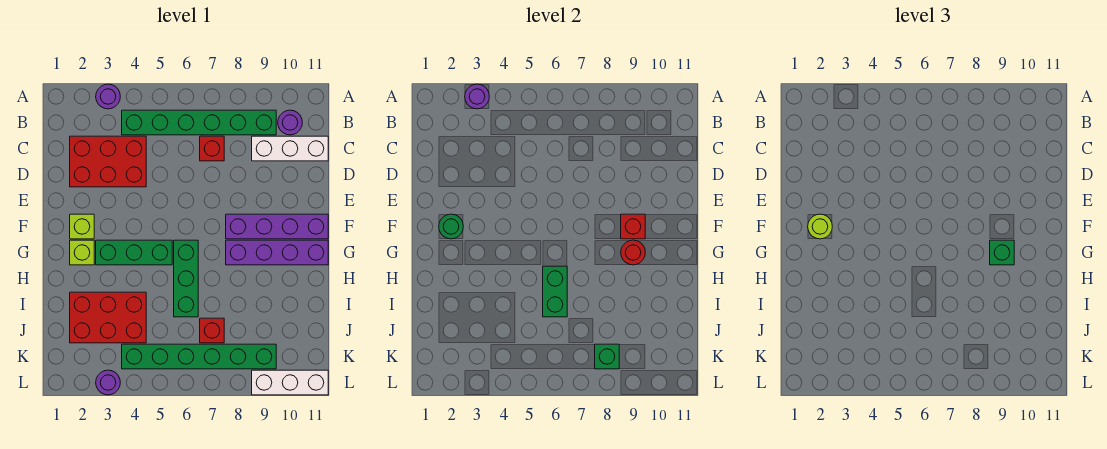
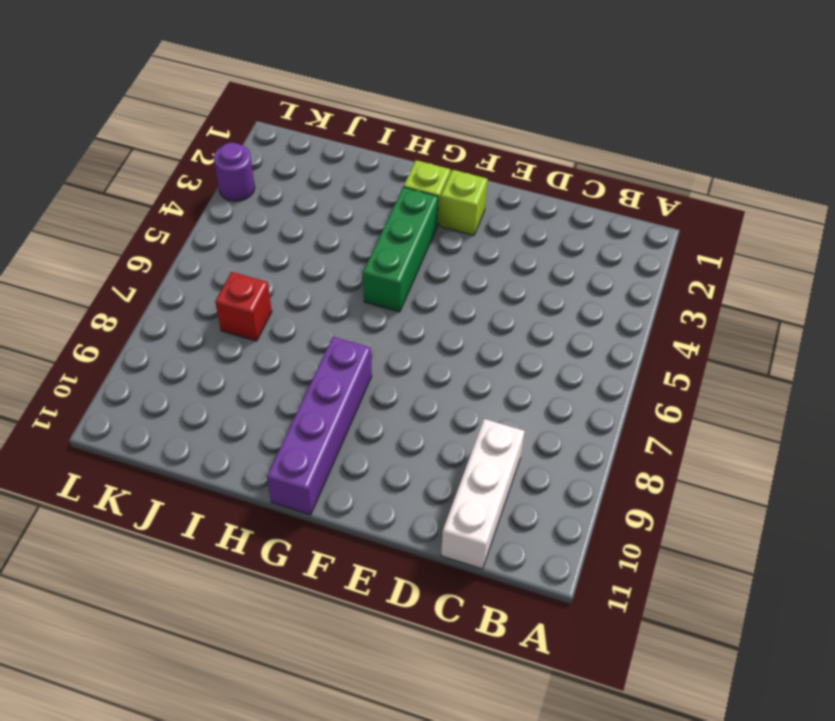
none -> purple round brick A3 level 1
none -> green brick B4:B9 level 1
none -> purple round brick B10 level 1

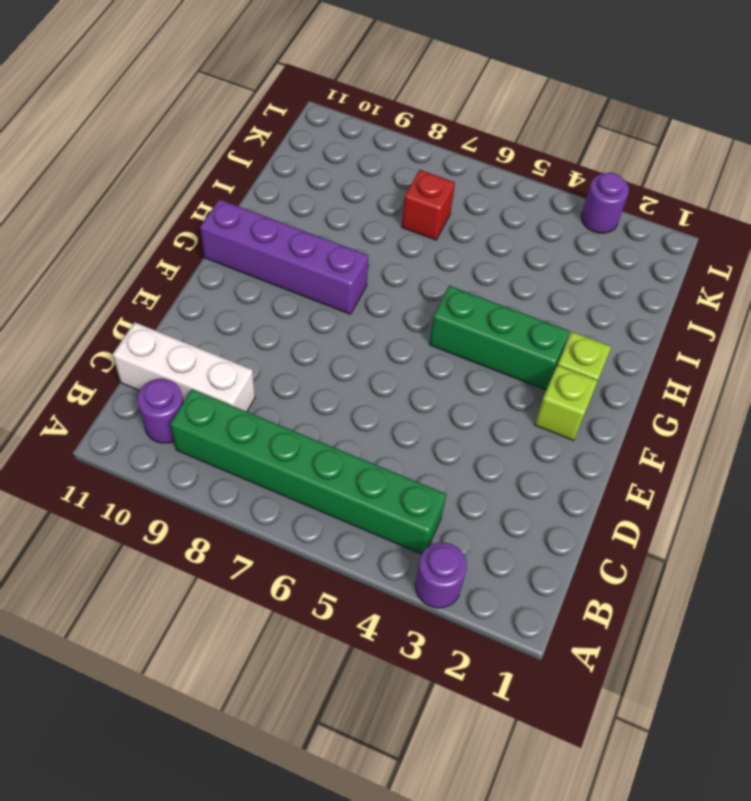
none -> red brick C2:D4 level 1
none -> red brick C7 level 1
none -> purple brick F8:F11 level 1

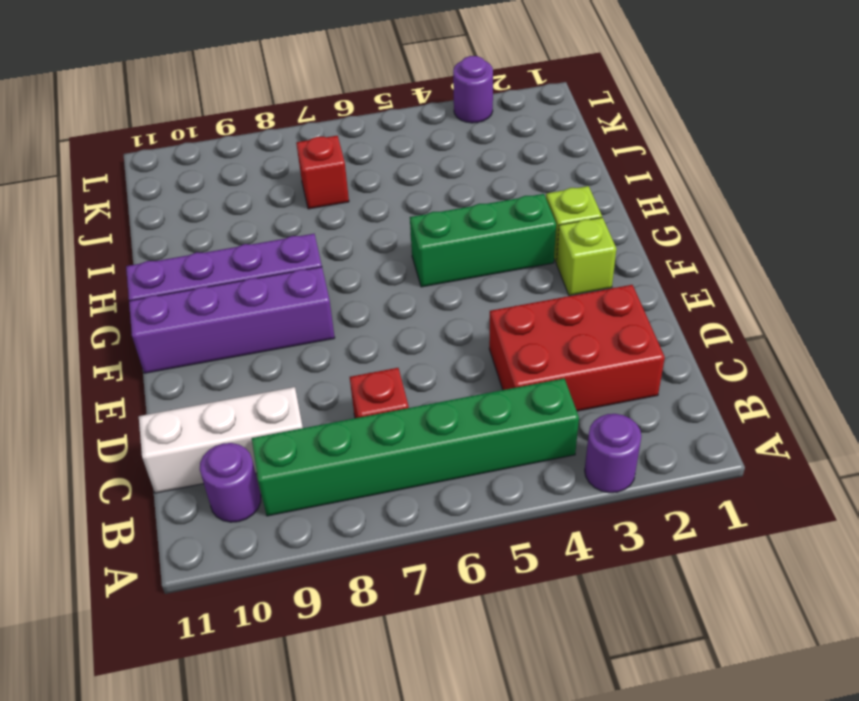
none -> green brick G6:I6 level 1
none -> red brick I2:J4 level 1
none -> green brick K4:K9 level 1

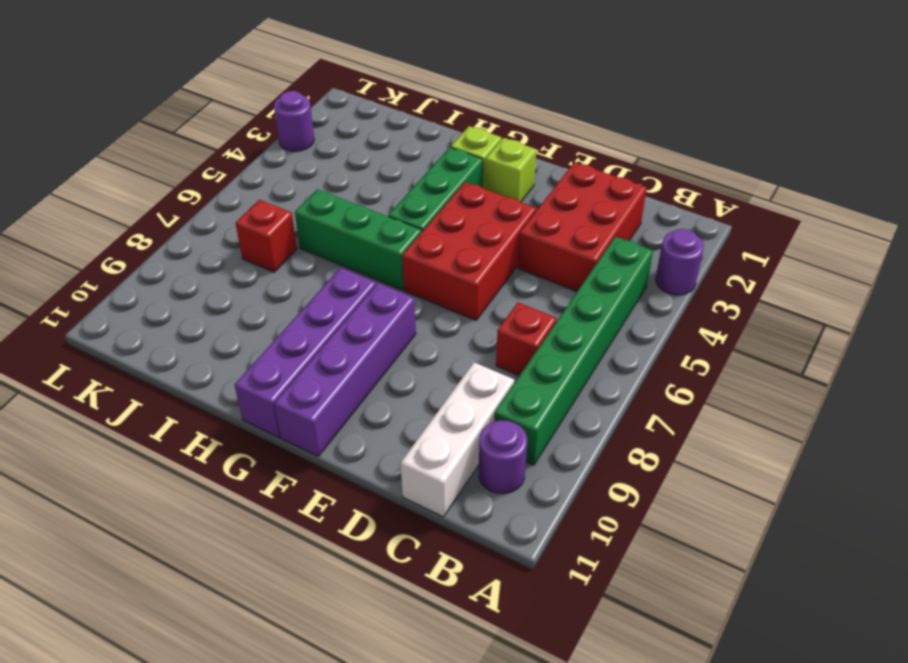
red brick E4:F6 level 1 -> red brick I2:J4 level 1
none -> green brick K4:K9 level 1
none -> white brick L9:L11 level 1
none -> purple round brick A3 level 2

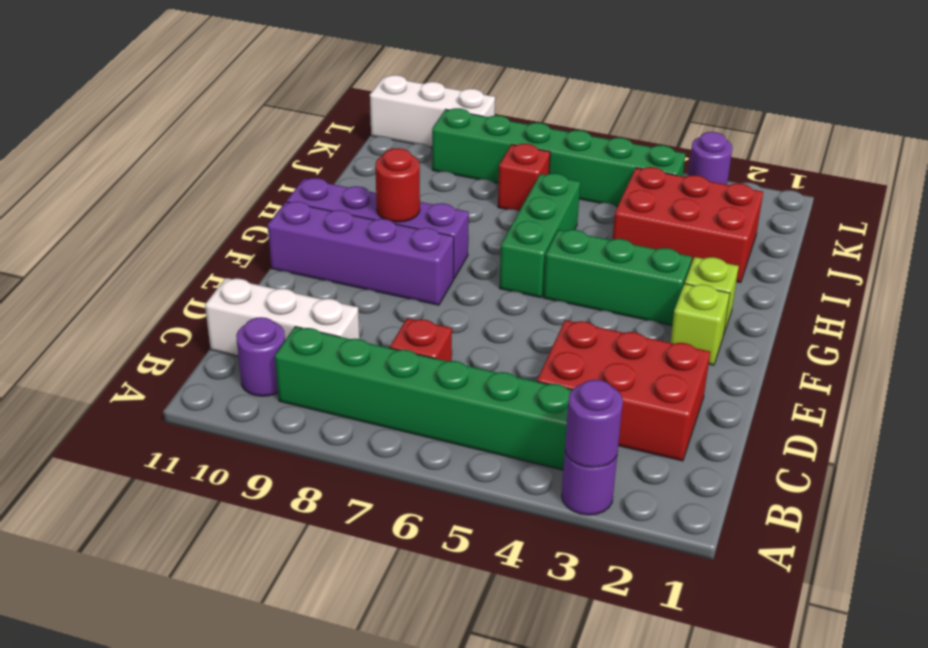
none -> green round brick F2 level 2
none -> red brick F9 level 2
none -> green brick H6:I6 level 2

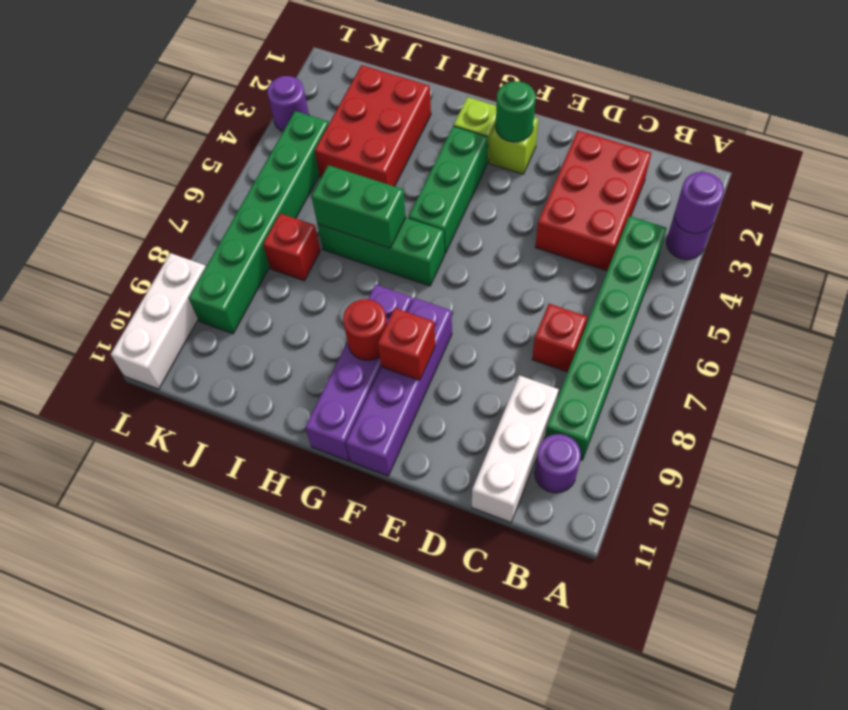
none -> green brick K8 level 2
none -> lime round brick F2 level 3
none -> green brick G9 level 3

